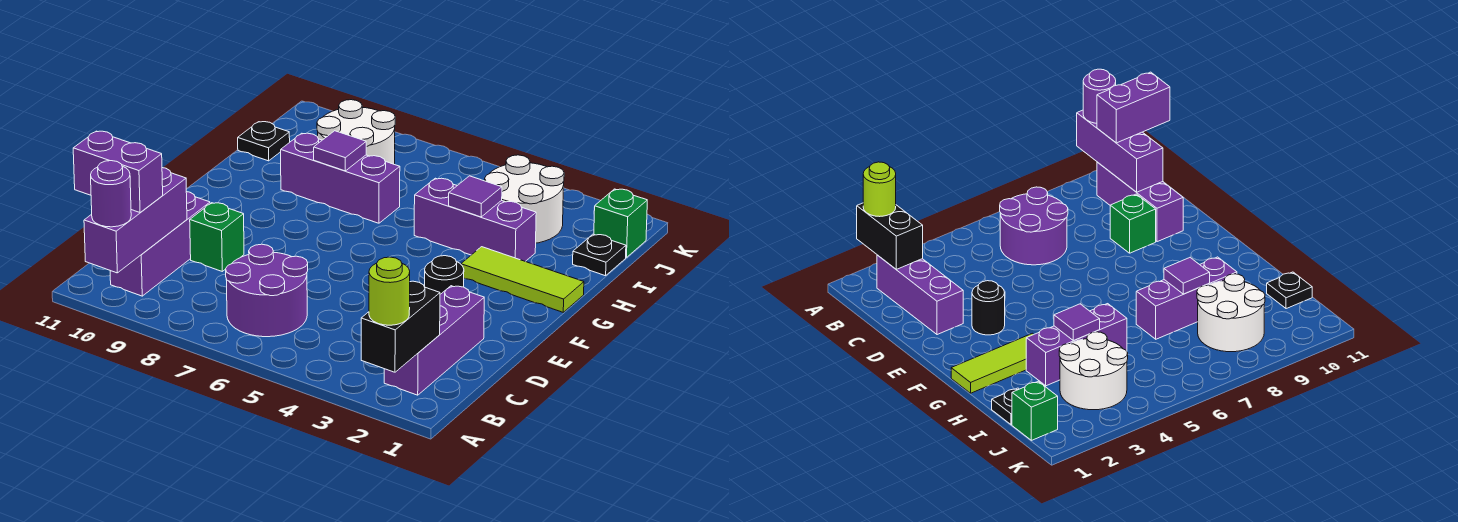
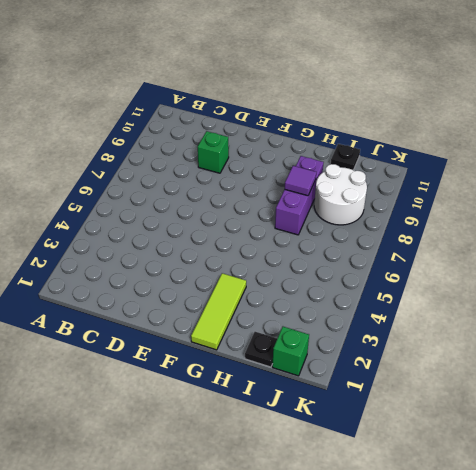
none -> purple brick B2:D2 level 1
none -> purple round brick B6:C7 level 1
none -> purple brick B10:D10 level 1

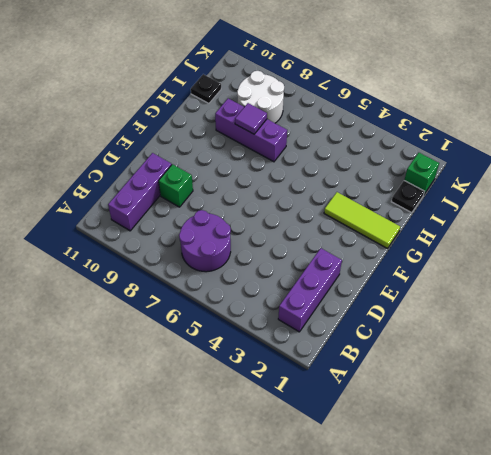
none -> black round brick E3 level 1
none -> purple brick H3:H5 level 1
none -> white round brick I3:J4 level 1

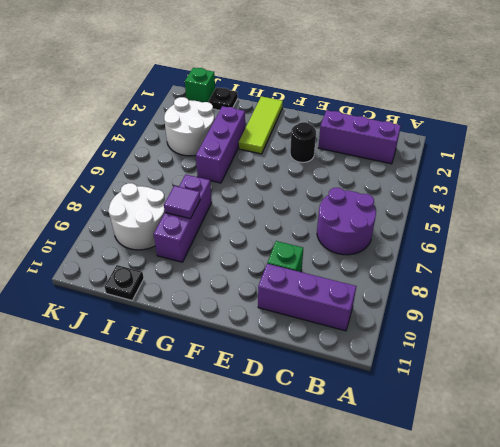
none -> black brick A2:B2 level 2
none -> purple brick A10:C10 level 2
none -> purple tile H4 level 2

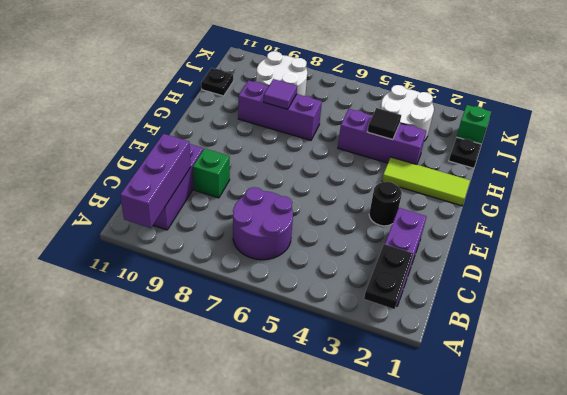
black plate A2:B2 level 2 -> black brick A2:B2 level 2
black tile H4 level 2 -> purple tile H4 level 2
none -> lime round brick A2 level 3
none -> purple round brick A10 level 3
none -> purple brick B10:B11 level 3

